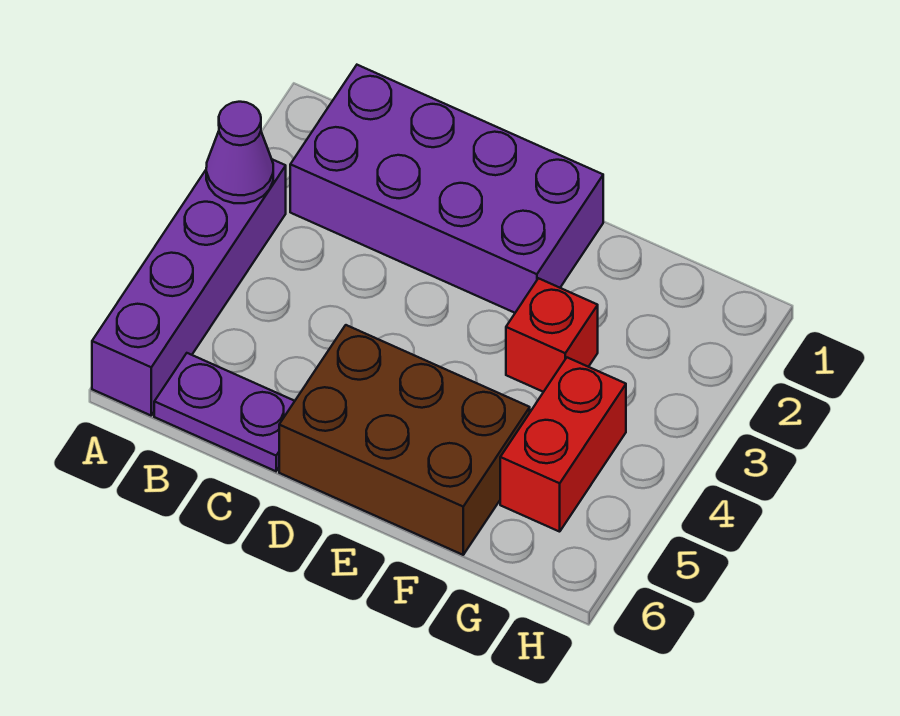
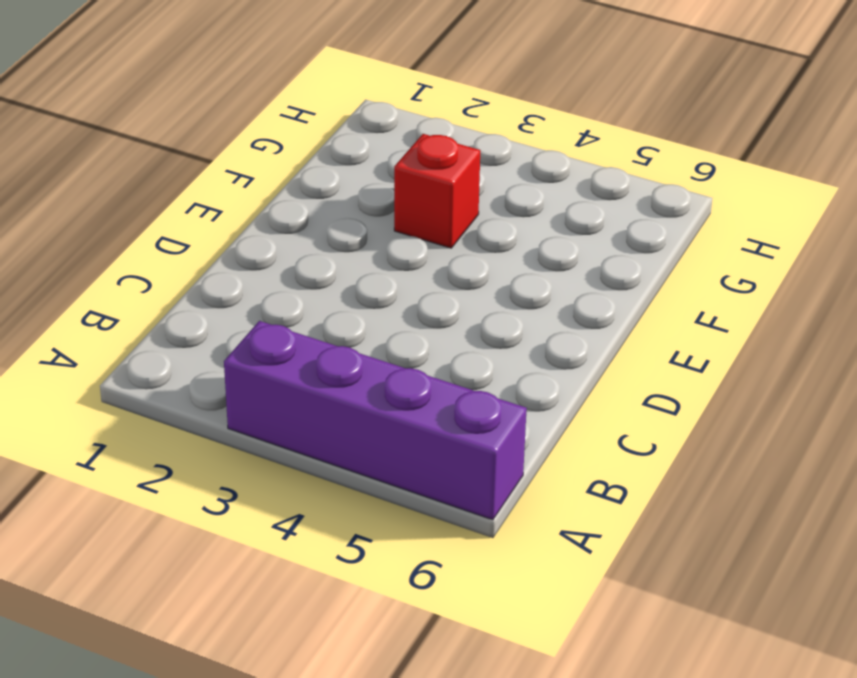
none -> purple brick B1:E2 level 1
none -> purple plate B6:C6 level 1

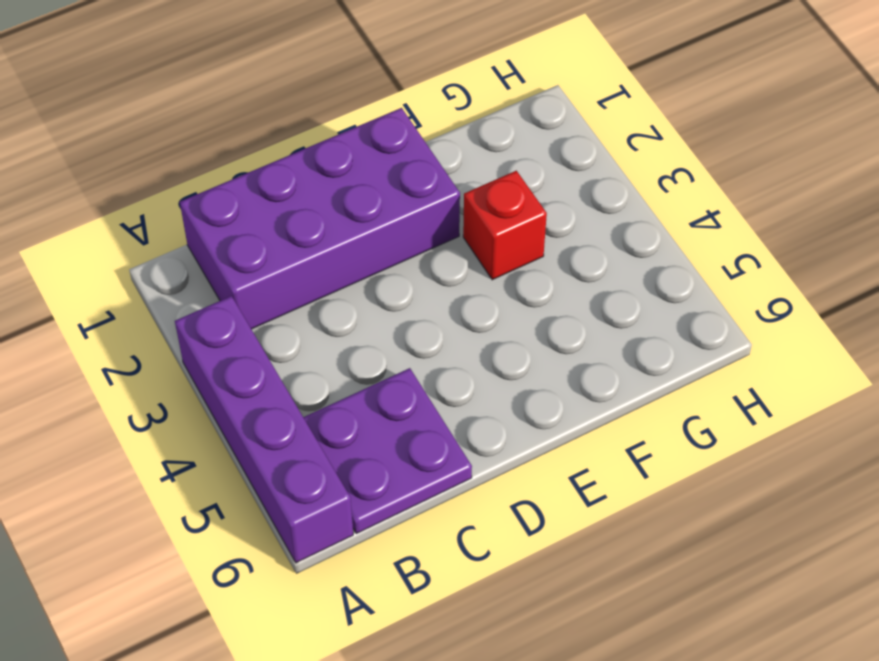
purple plate B5:C6 level 1 -> purple plate B6:C6 level 1
none -> brown brick D5:F6 level 1
none -> red brick G4:G5 level 1

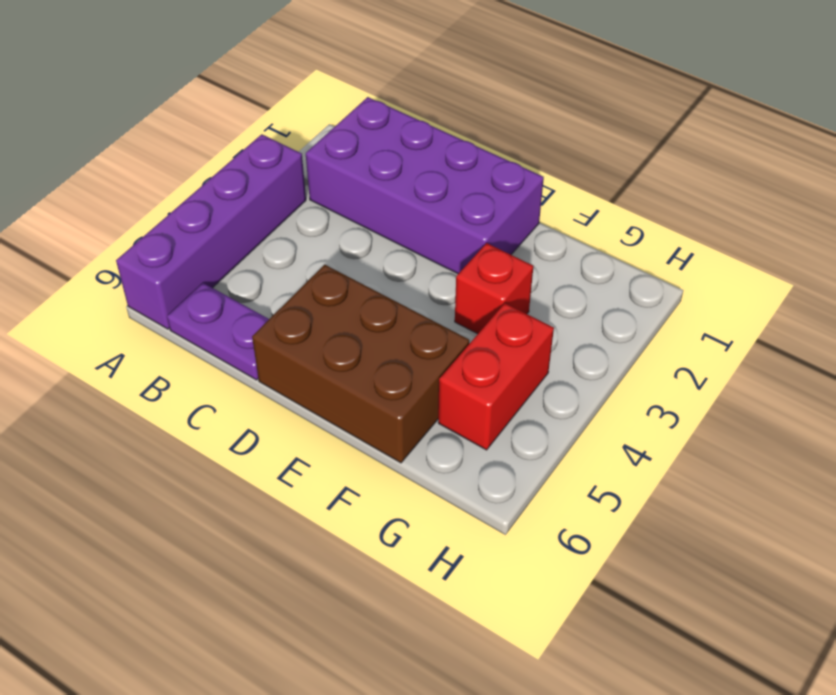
none -> purple cone A3 level 2

